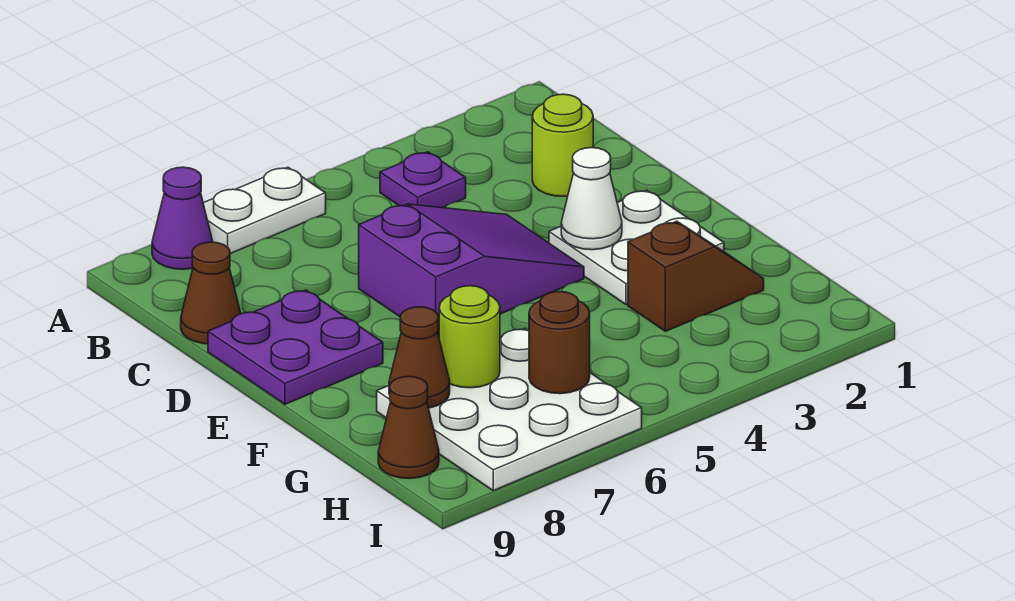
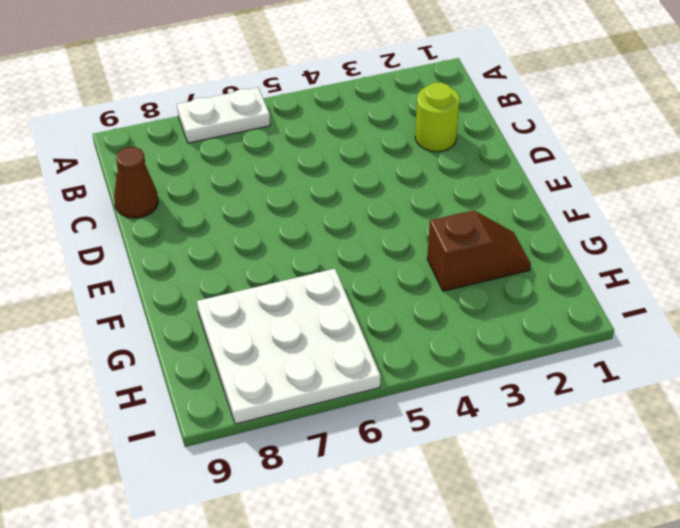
none -> purple cone A8 level 1
none -> purple plate B4 level 1
none -> purple slope D4:E6 level 1 top 6

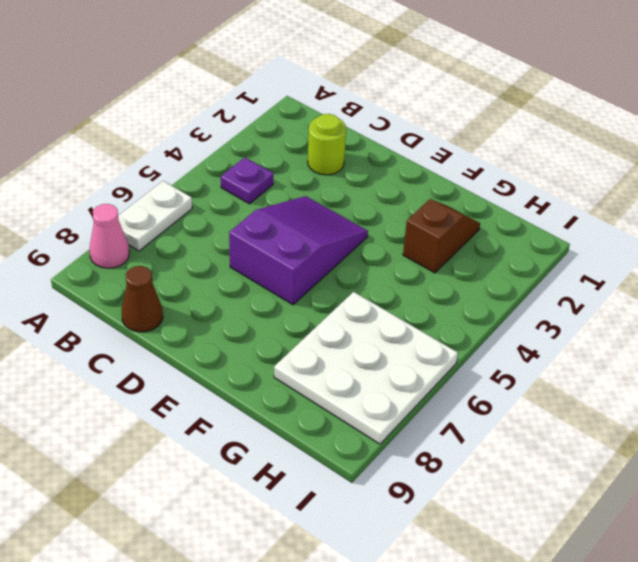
pink cone A8 level 1 -> purple cone A8 level 1
none -> purple plate D8:E9 level 1
none -> white plate E2:F3 level 1
none -> brown cone H9 level 1

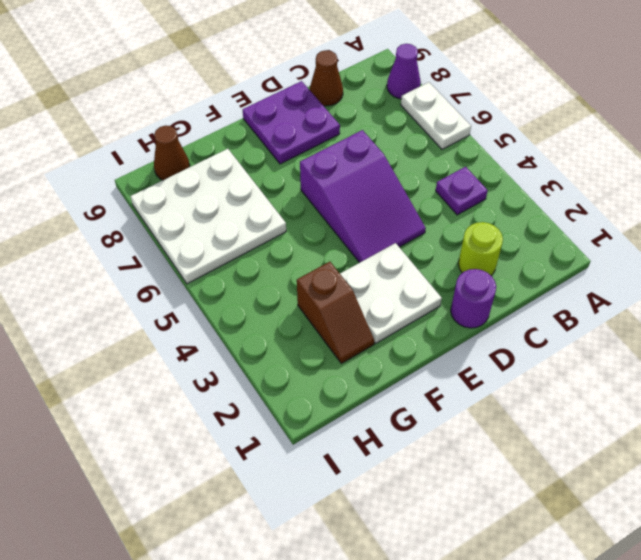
purple round brick D1 level 1 -> none
none -> white cone E3 level 2
none -> lime round brick G7 level 2
none -> brown cone G8 level 2

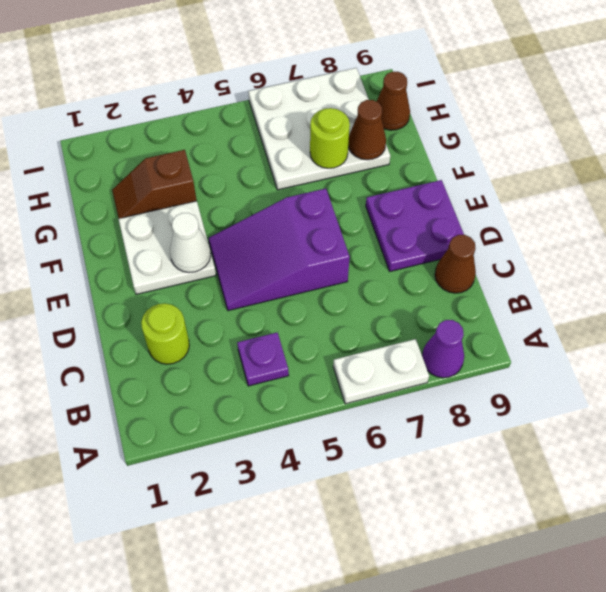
none -> brown round brick H6 level 2

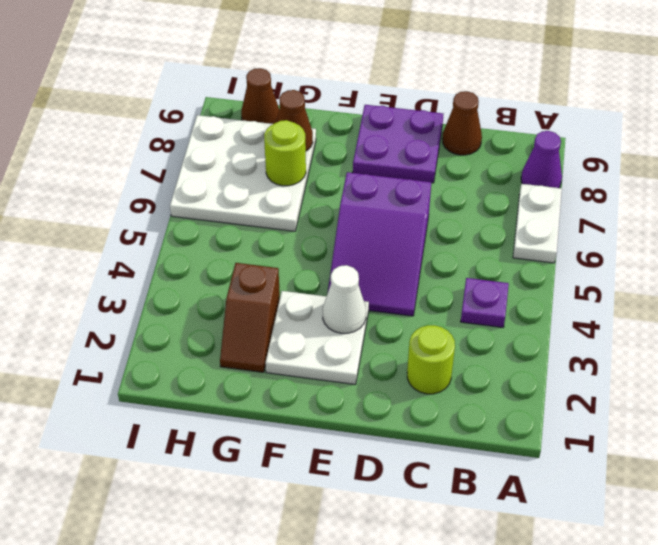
none -> brown round brick H6 level 2

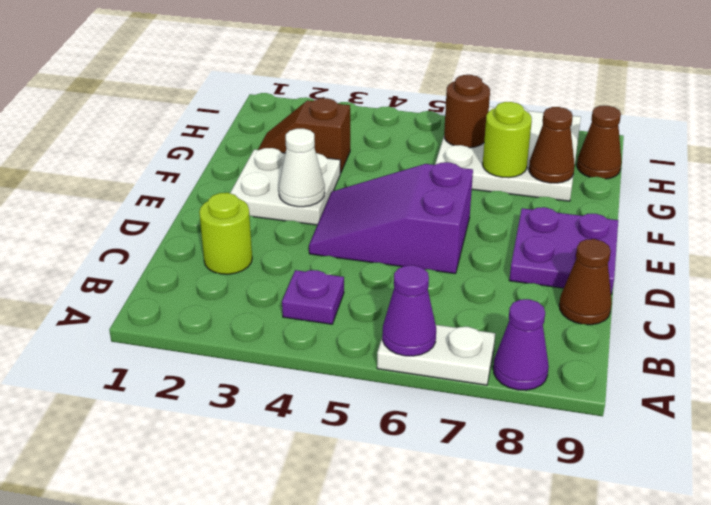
purple cone A6 level 2 -> none

